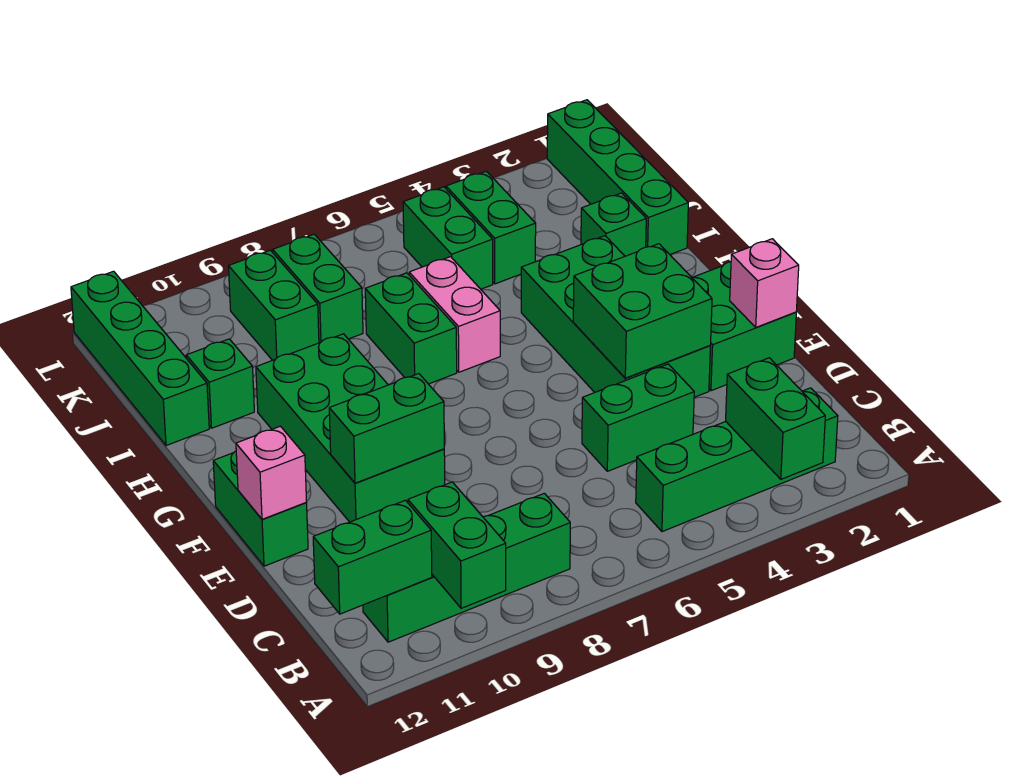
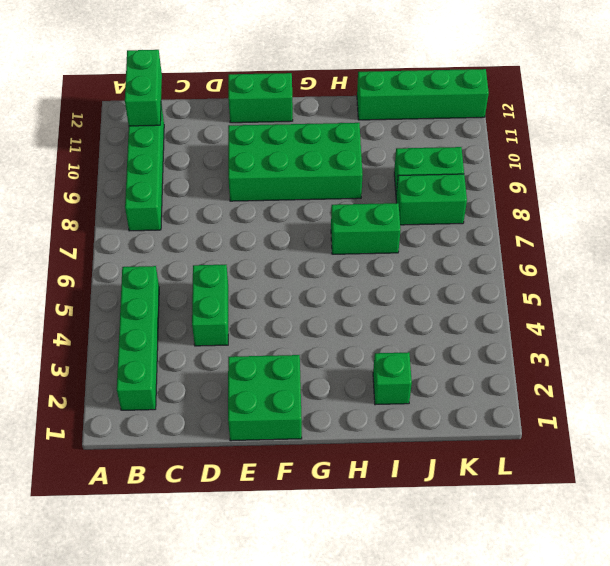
none -> green brick E3:H4 level 1
none -> pink brick H6:I6 level 1
none -> green brick I1:L1 level 1

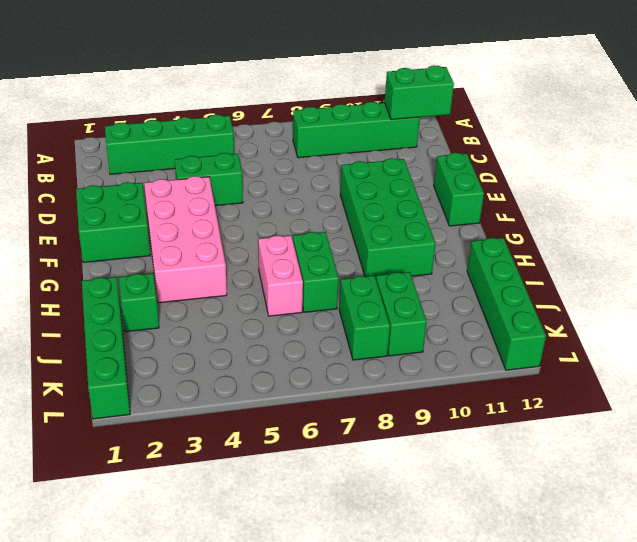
pink brick E3:H4 level 1 -> green brick E3:H4 level 1
none -> green brick I11 level 1
none -> green brick J4:K4 level 1
none -> green brick J5:K5 level 1

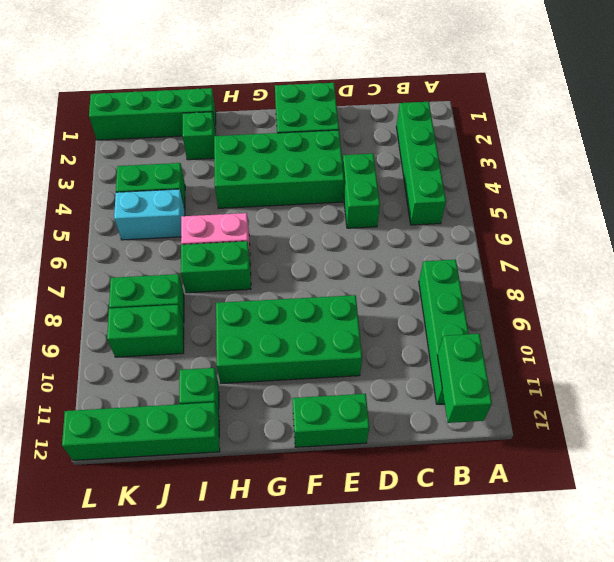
cyan brick J5:K5 level 1 -> green brick J5:K5 level 1
none -> green brick A3:B3 level 2
none -> green brick A10:B10 level 2
none -> pink brick E1 level 2

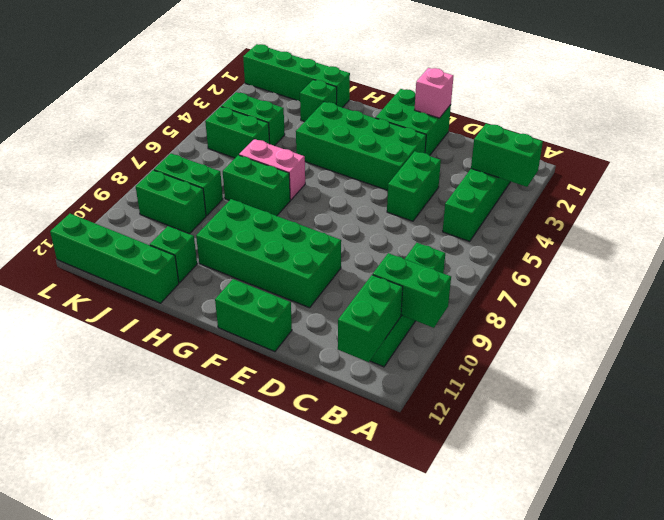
none -> green brick E3:F4 level 2
none -> green brick E9:E10 level 2
none -> pink brick E12 level 2

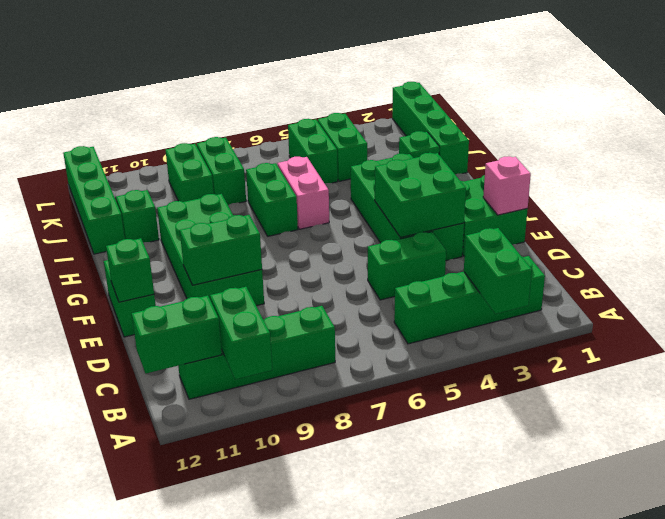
green brick E12 level 2 -> pink brick E12 level 2

